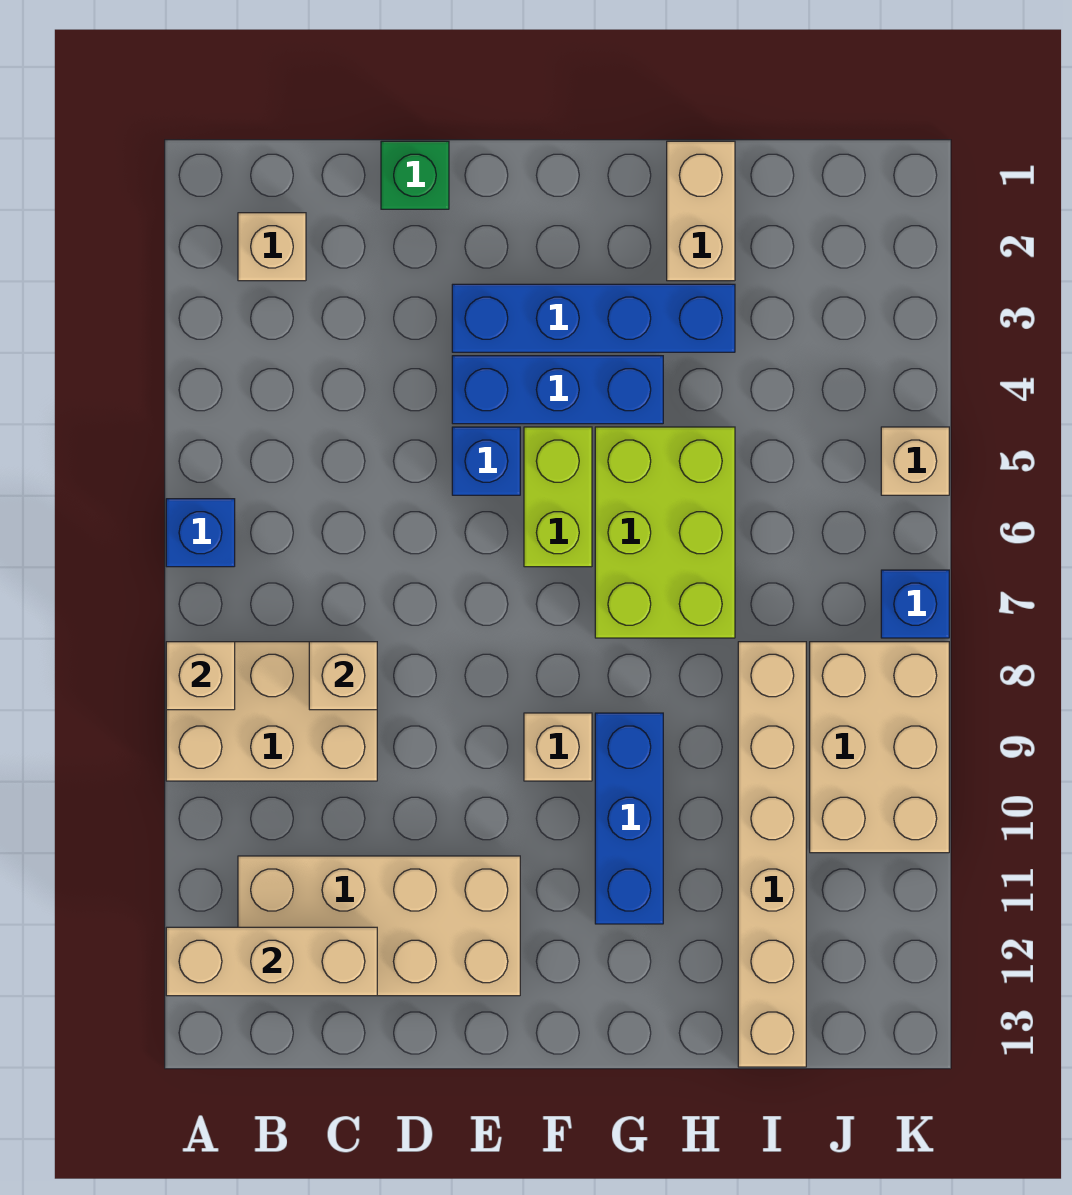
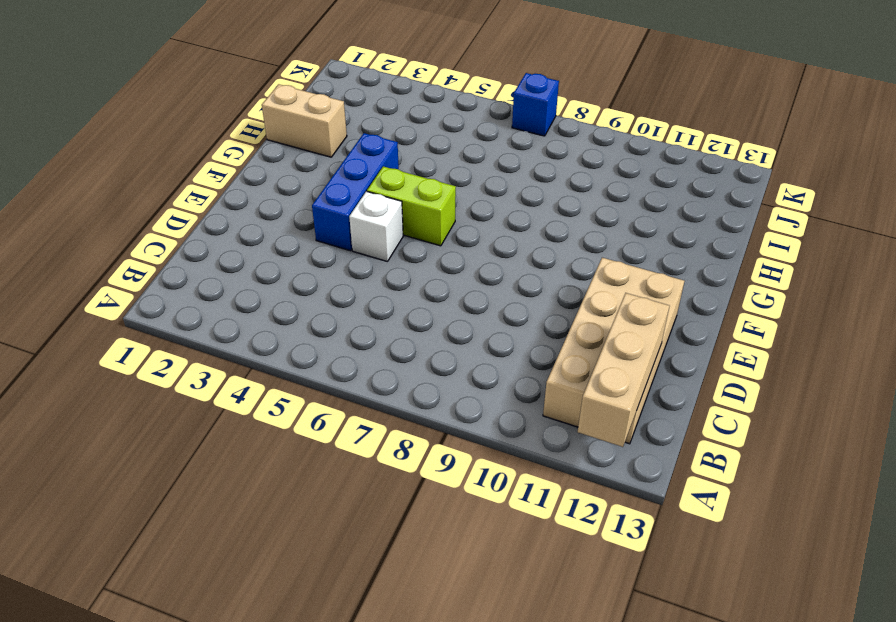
white brick E5 level 1 -> blue brick E5 level 1
none -> blue brick A6 level 1
none -> tan brick A8:C9 level 1
none -> tan brick B2 level 1

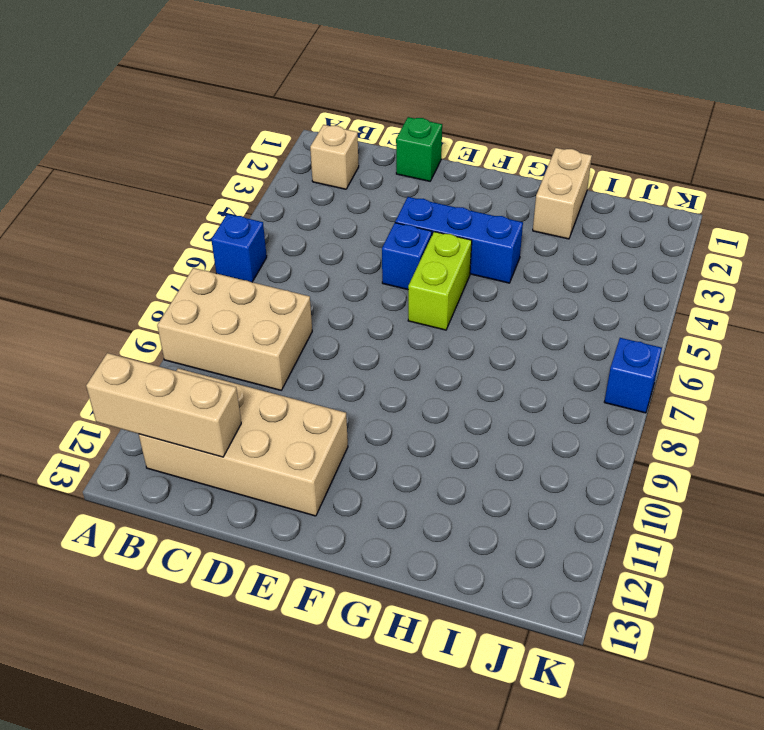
none -> blue brick E3:H3 level 1
none -> tan brick F9 level 1
none -> lime brick G5:H7 level 1

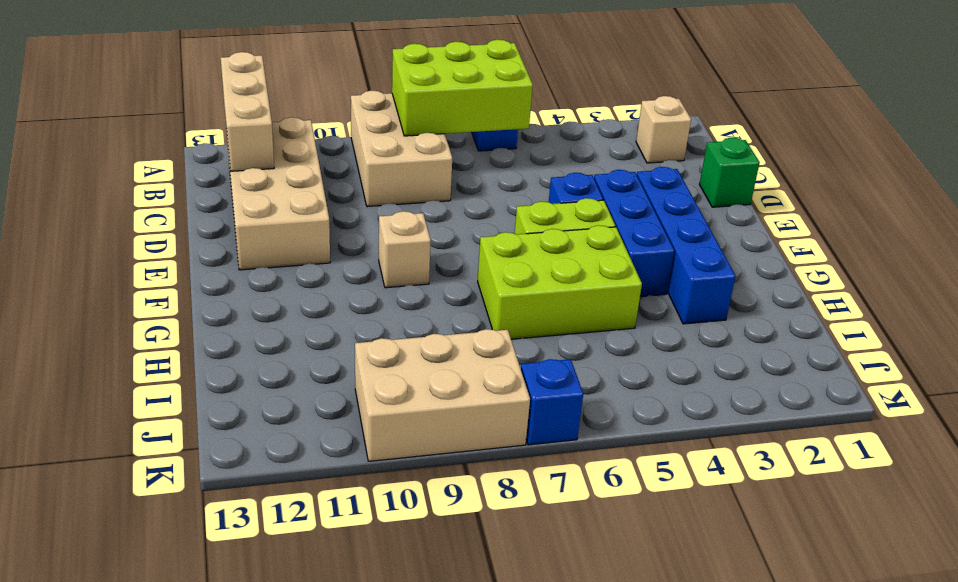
lime brick A6:B8 level 2 -> tan brick A8 level 2
none -> blue brick G9:G11 level 1
none -> tan brick H1:H2 level 1
none -> tan brick I8:I13 level 1

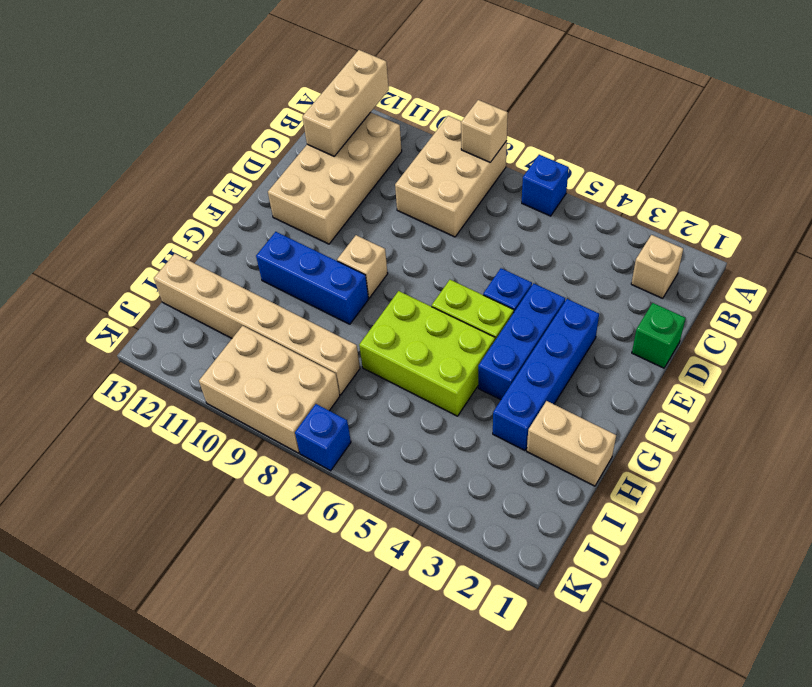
none -> tan brick K5 level 1
none -> tan brick C8 level 2

